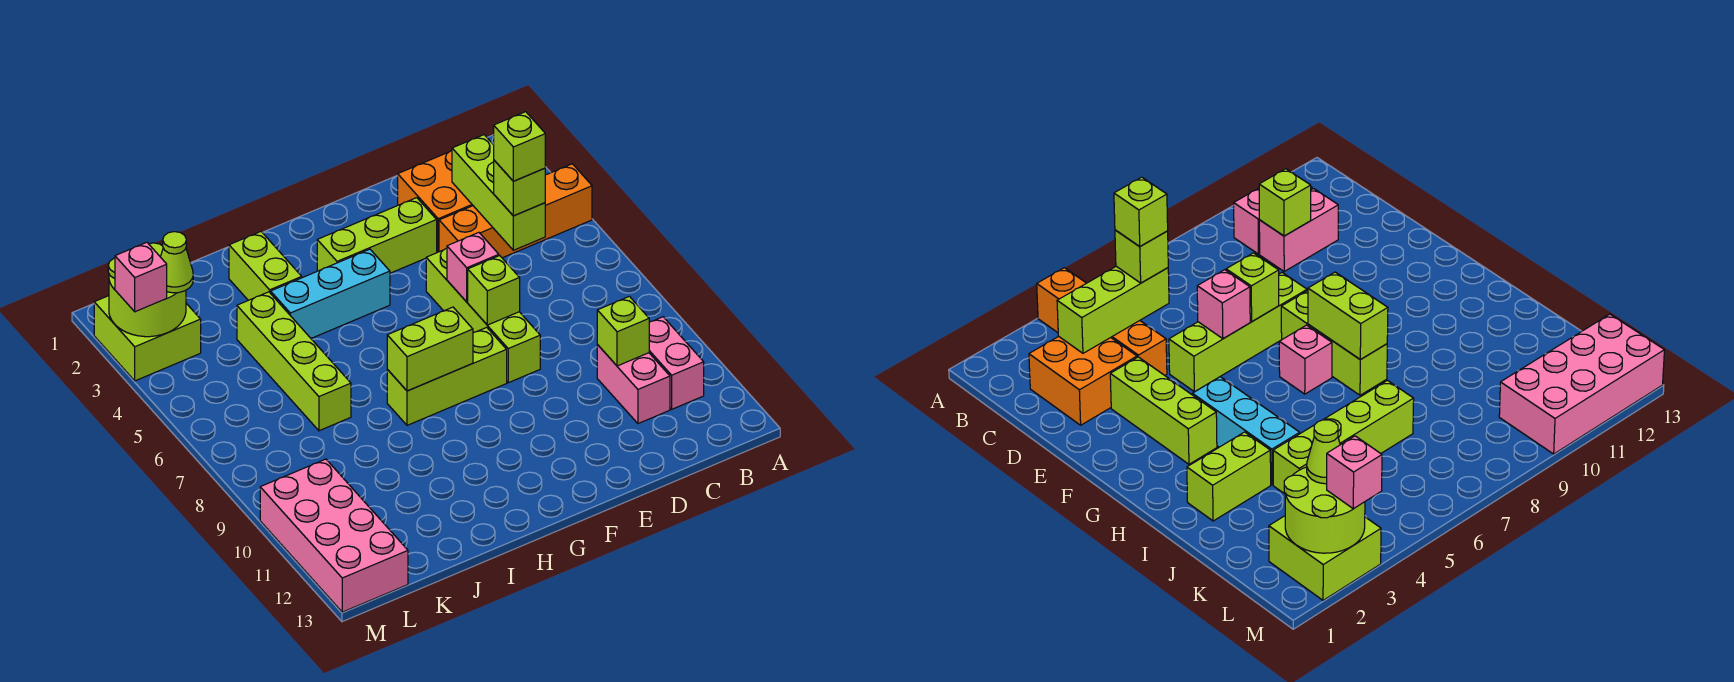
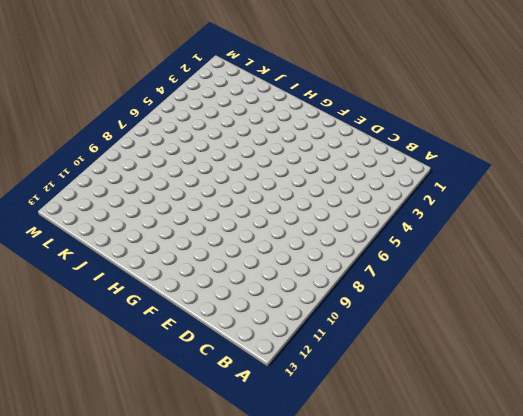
none -> orange brick A4:D4 level 1
none -> pink brick B10:B11 level 1
none -> orange brick C2:D3 level 1

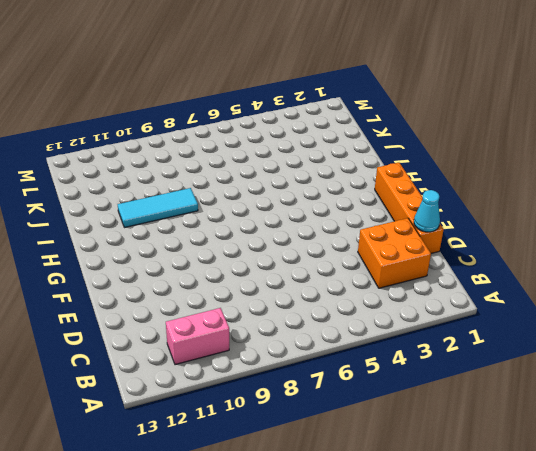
orange brick D1:G1 level 1 -> orange brick A4:D4 level 1
cyan cone D1 level 2 -> none
cyan tile I9:I11 level 1 -> none
none -> pink brick C10:C11 level 1
none -> lime brick E3:G3 level 1
none -> lime brick E5:E8 level 1

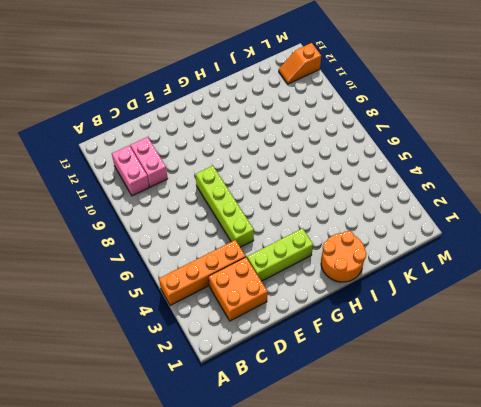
orange round brick H1:I2 level 1 -> lime brick I2:I3 level 1
orange slope L12:M12 level 1 top M -> pink brick L10:M13 level 1
none -> lime brick F8:H8 level 1
none -> cyan brick G4:I4 level 1
none -> pink brick G7 level 1

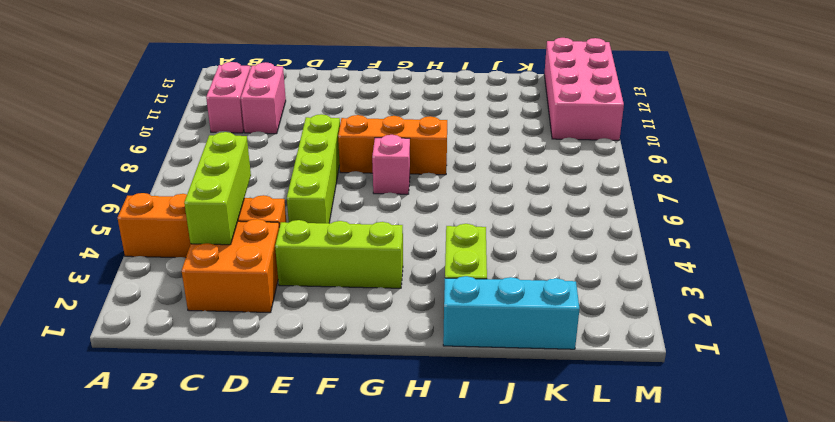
orange brick F8:H8 level 1 -> lime brick F8:H8 level 1
cyan brick I1:K1 level 1 -> cyan brick G4:I4 level 1
none -> lime brick J4:J7 level 1
none -> lime brick L2:M3 level 1
none -> lime brick C10 level 2

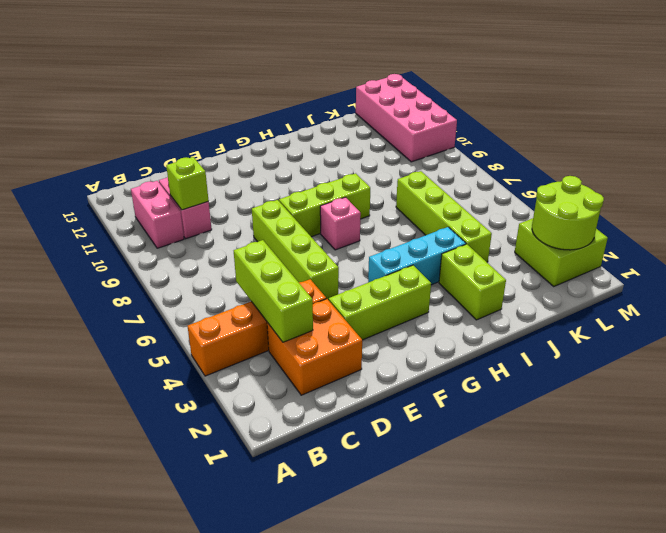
none -> pink brick E6 level 2
none -> lime brick E7 level 2
none -> lime brick G8:H8 level 2

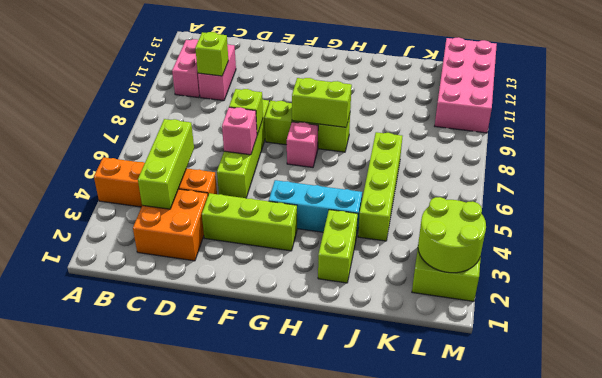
none -> lime brick C5 level 3
none -> lime cone L3 level 3
none -> pink brick M3 level 3

